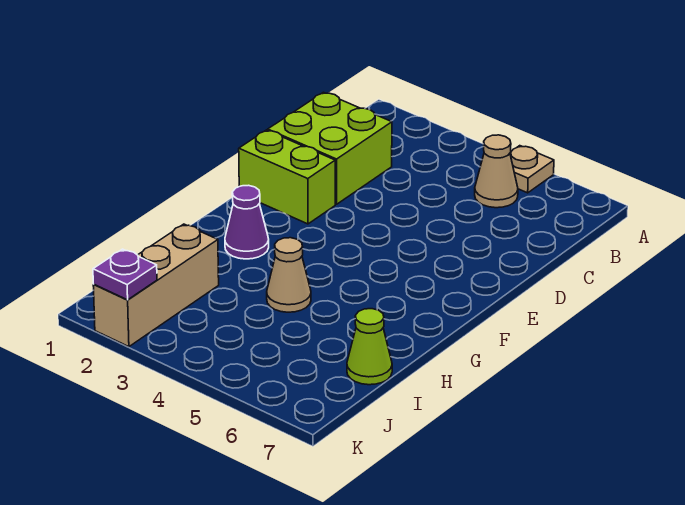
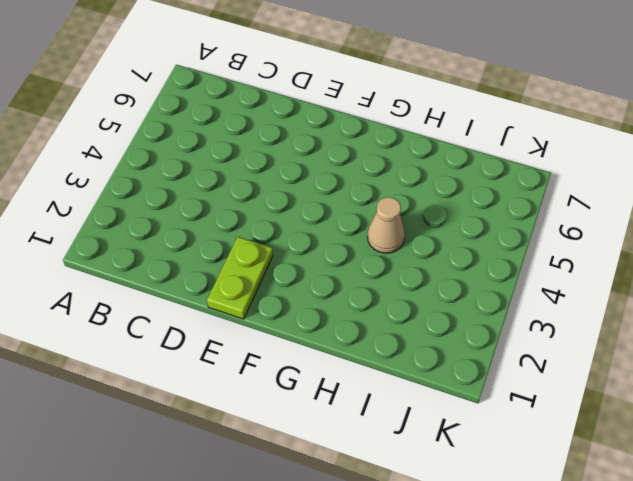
lime plate E1:E2 level 1 -> lime brick E1:E2 level 1
none -> tan plate A5 level 1
none -> tan cone B5 level 1

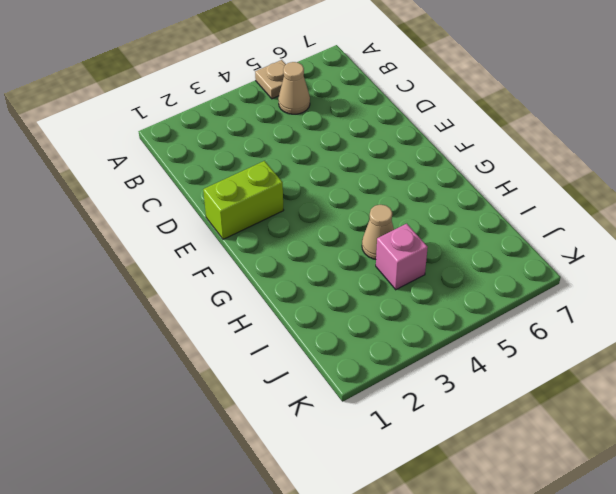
pink brick I4 level 1 -> none
none -> lime brick C1:D2 level 1
none -> purple cone G2 level 1

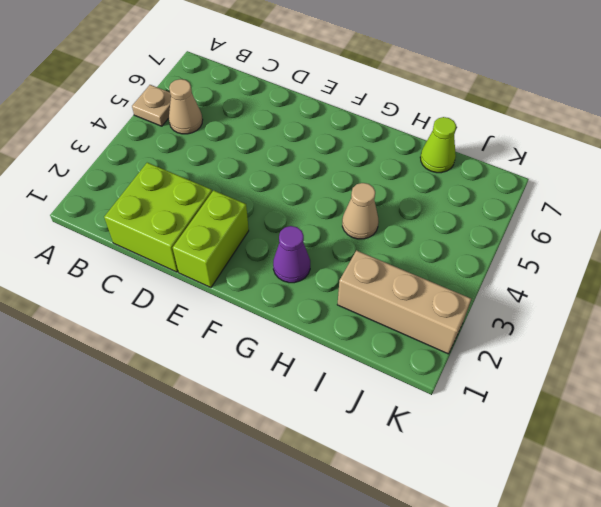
none -> purple plate K2 level 2

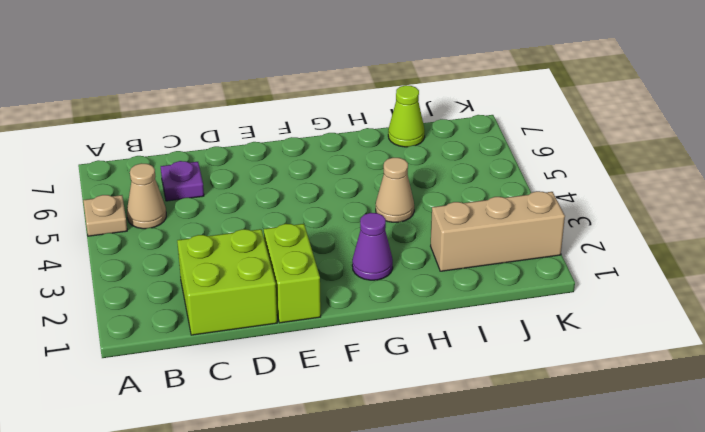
purple plate C6 level 1 -> purple plate K2 level 2

